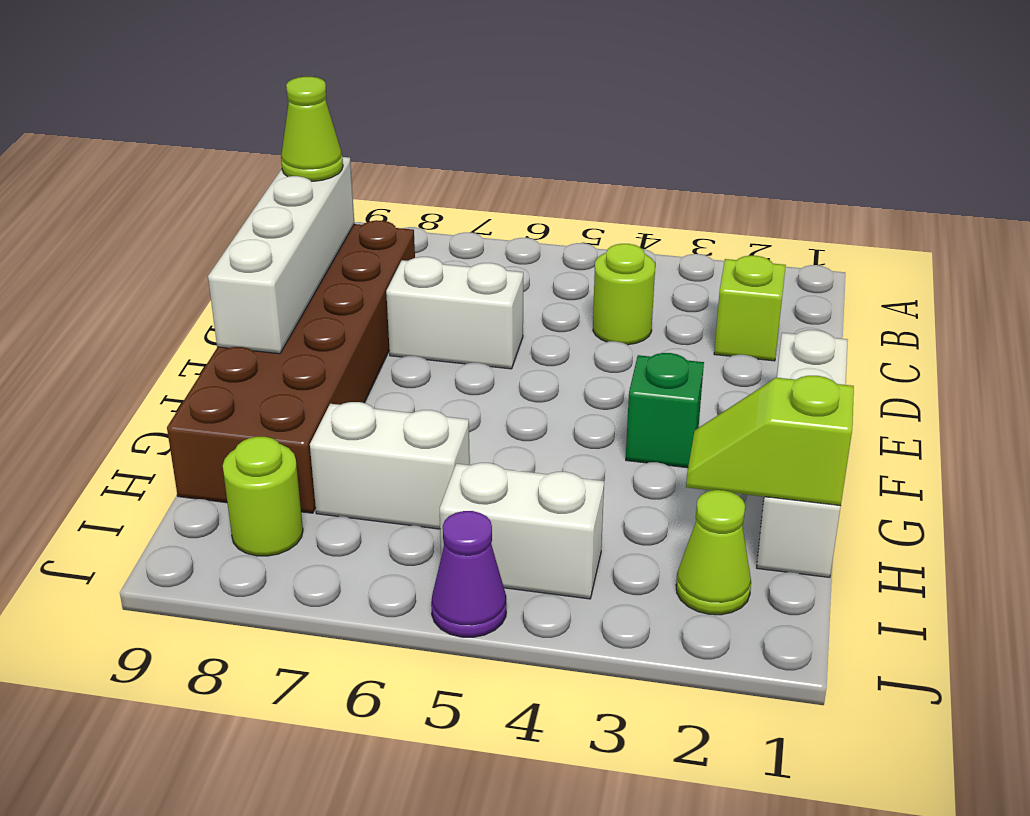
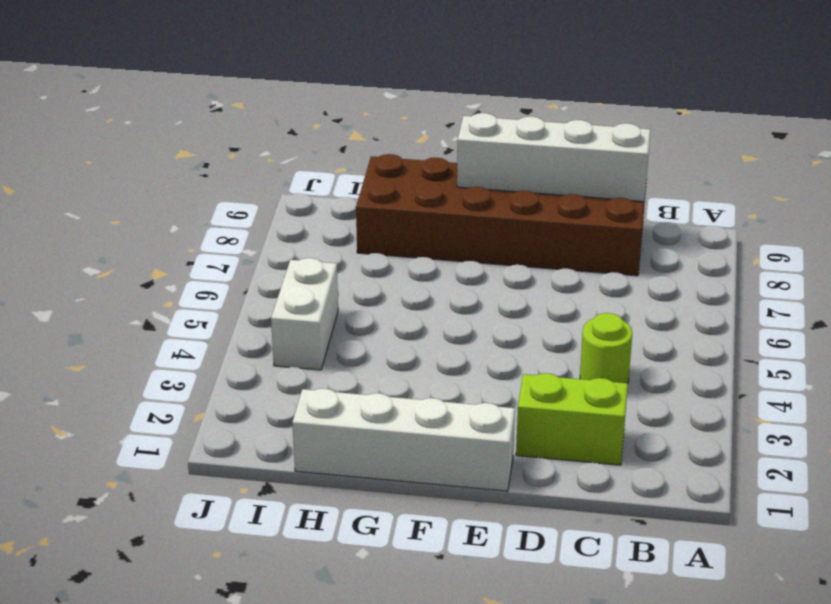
lime brick C2:D2 level 1 -> lime brick C2 level 1
none -> white brick D6:D7 level 1
none -> green brick F3 level 1
none -> white brick H6:H7 level 1

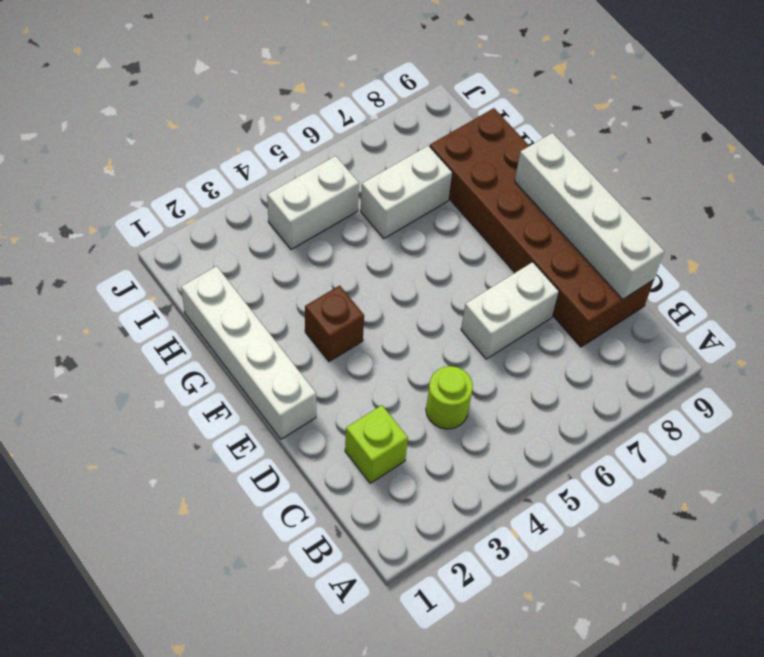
brown brick F3 level 1 -> green brick F3 level 1
none -> lime cone I2 level 1
none -> lime round brick I8 level 1
none -> purple cone J5 level 1

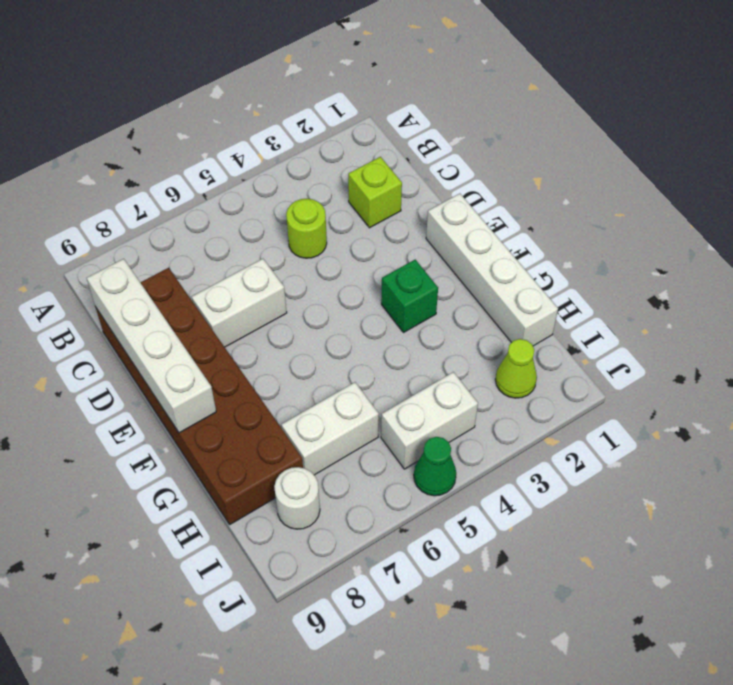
white round brick I8 level 1 -> lime round brick I8 level 1
green cone J5 level 1 -> purple cone J5 level 1
none -> lime slope H1:H2 level 2 top 1
none -> lime cone C9 level 3

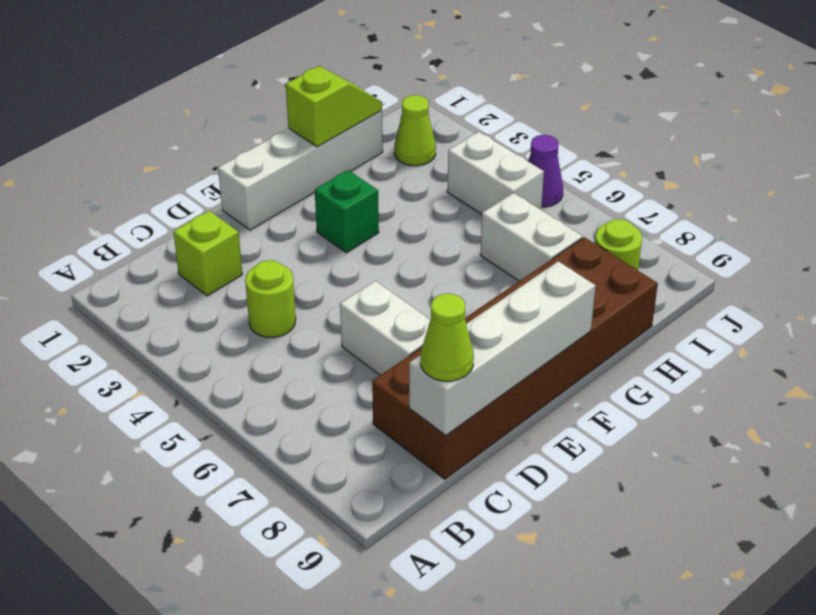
lime slope G1:H1 level 2 top G -> lime slope H1:H2 level 2 top 1

